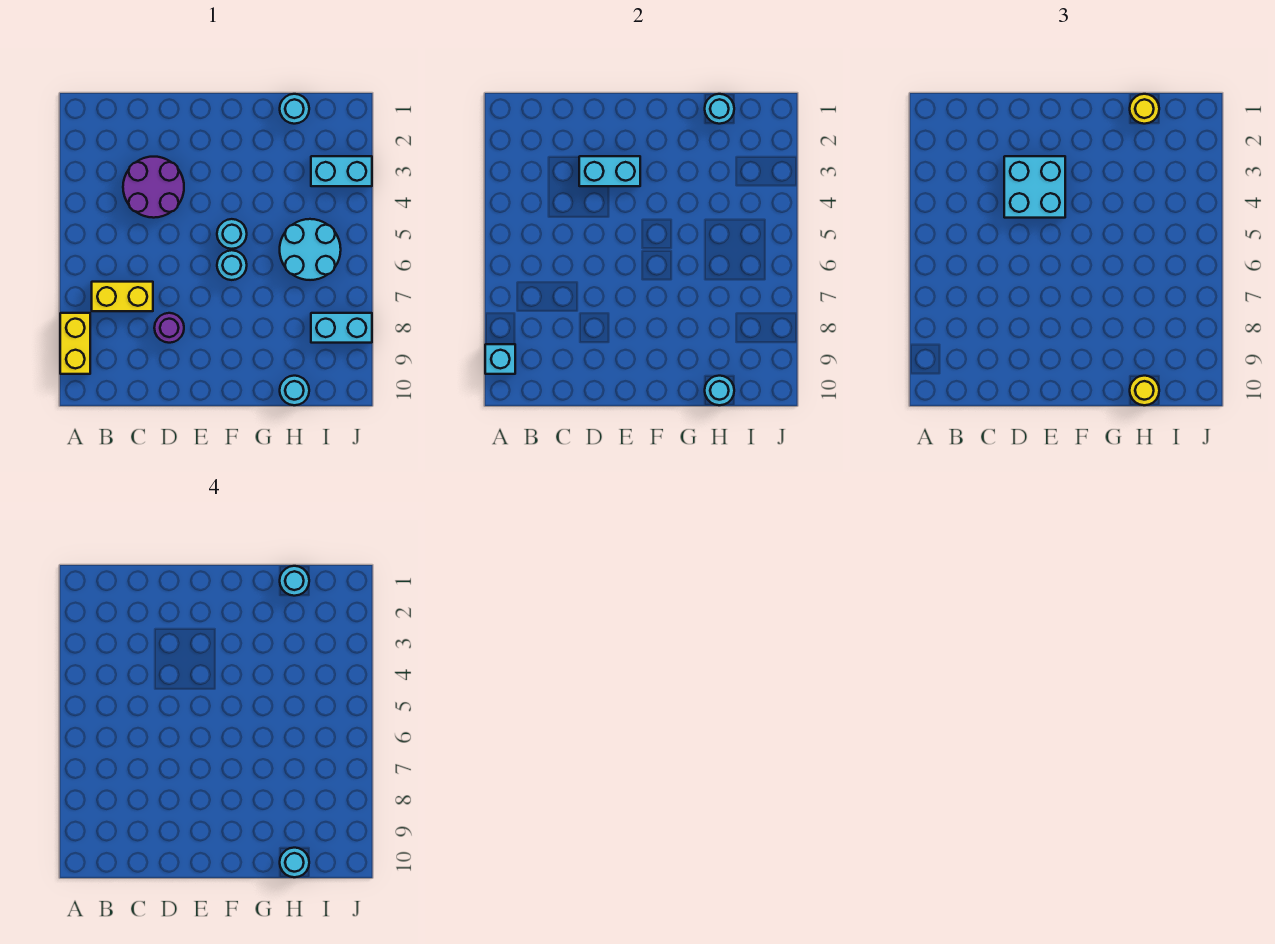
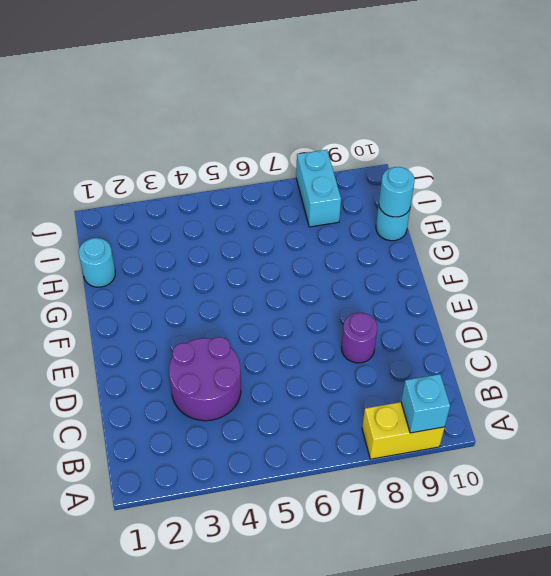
none -> yellow brick B7:C7 level 1
none -> cyan round brick F5 level 1
none -> cyan round brick F6 level 1

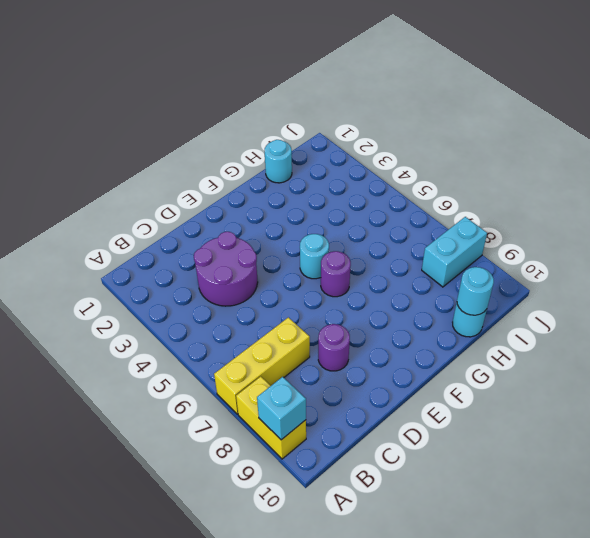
yellow brick A7:C7 level 1 -> yellow brick B7:C7 level 1
purple round brick F6 level 1 -> cyan round brick F6 level 1
none -> cyan round brick H5:I6 level 1
none -> cyan brick I3:J3 level 1
none -> cyan brick D3:E3 level 2

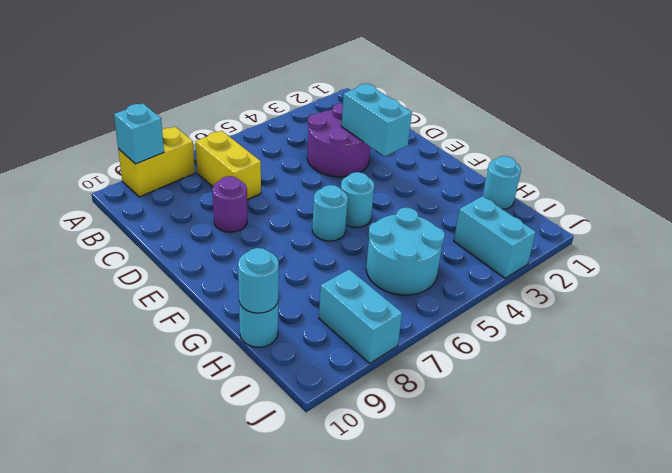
none -> cyan round brick H1 level 2
none -> cyan brick D3:E4 level 3
none -> yellow round brick H1 level 3

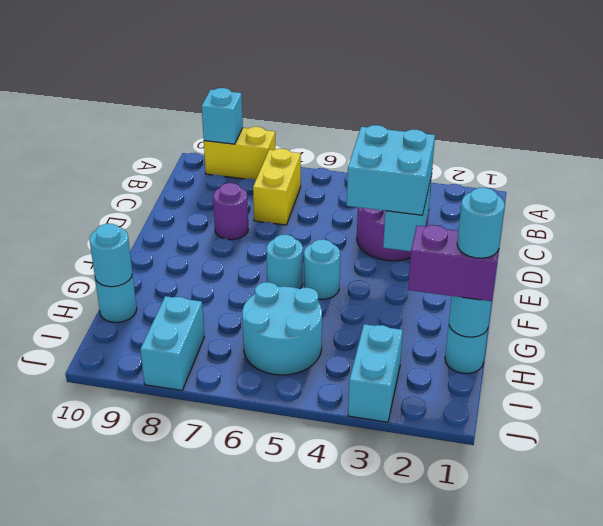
purple brick H1:H2 level 3 -> yellow round brick H1 level 3
none -> yellow round brick H10 level 3
none -> cyan round brick H10 level 4

